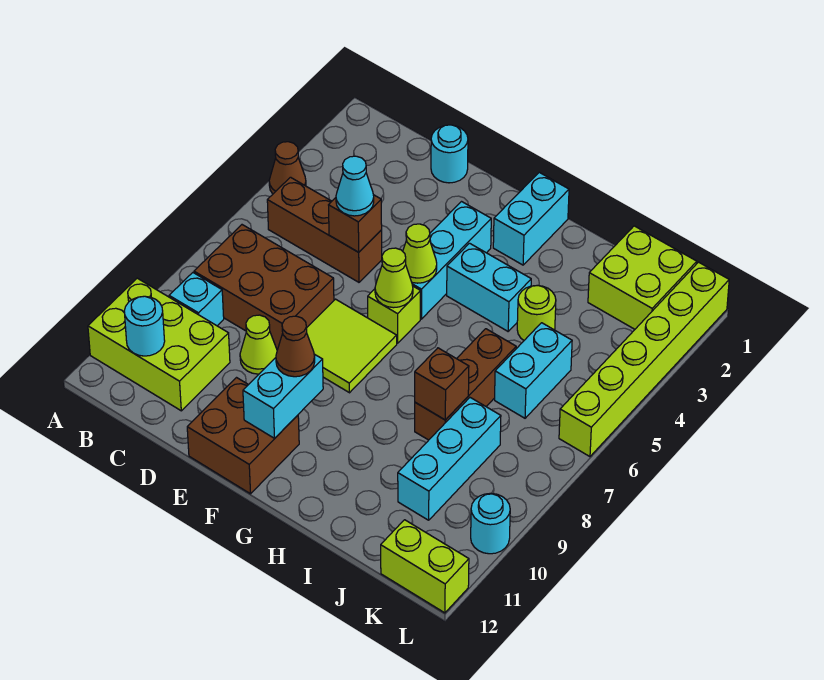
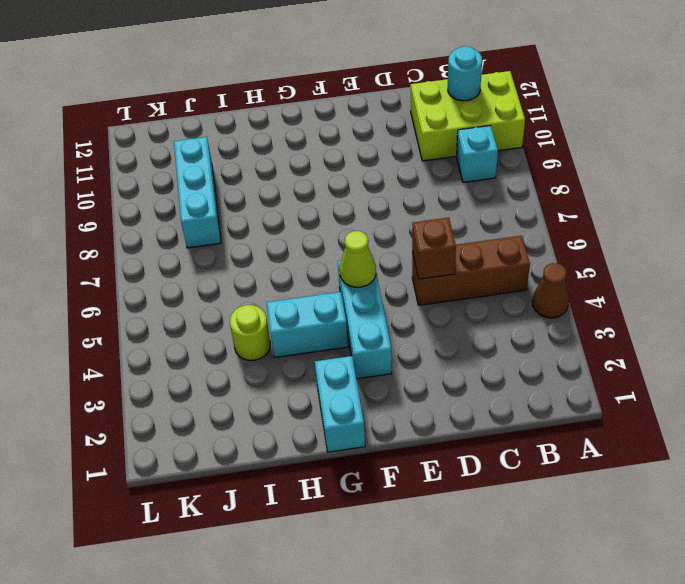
none -> brown brick B7:D8 level 1
none -> cyan round brick D1 level 1
none -> lime cone D9 level 1

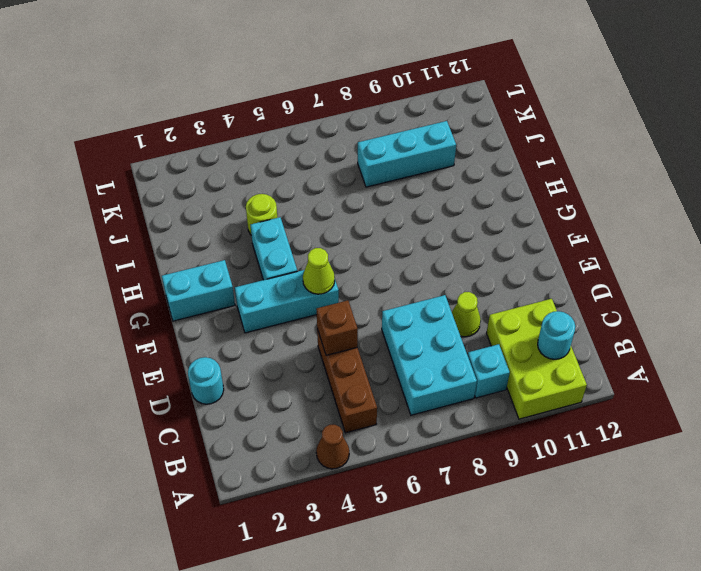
cyan brick B7:D8 level 1 -> brown brick B7:D8 level 1
none -> lime tile E7:F8 level 1
none -> brown brick E11:F12 level 1
none -> lime brick F6 level 1

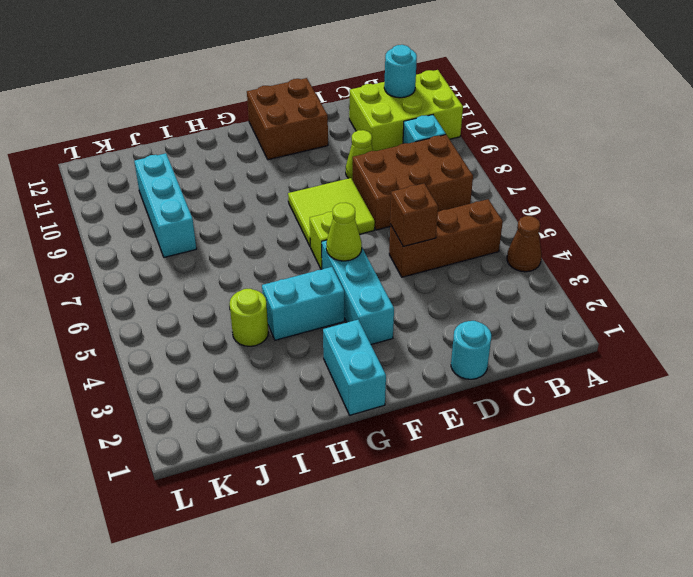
none -> brown brick I6:I8 level 1
none -> lime brick J1:K2 level 1
none -> cyan brick J5:J6 level 1

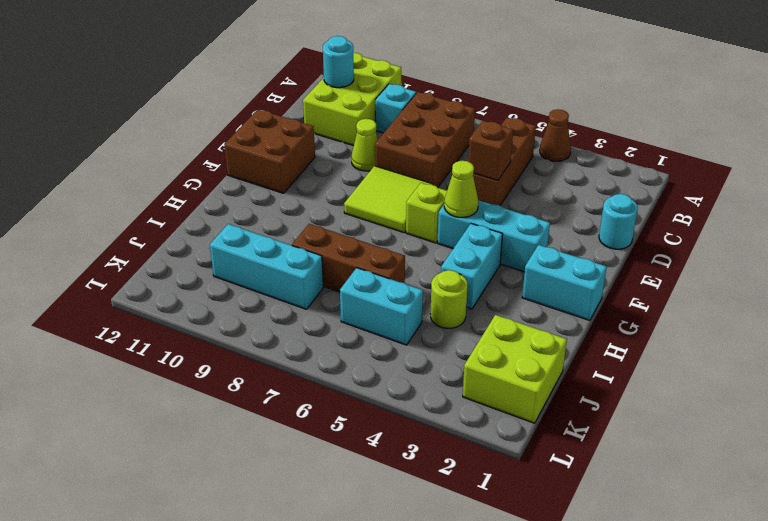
none -> lime brick K12:L12 level 1
none -> lime brick L1:L6 level 1
none -> cyan round brick L10 level 1

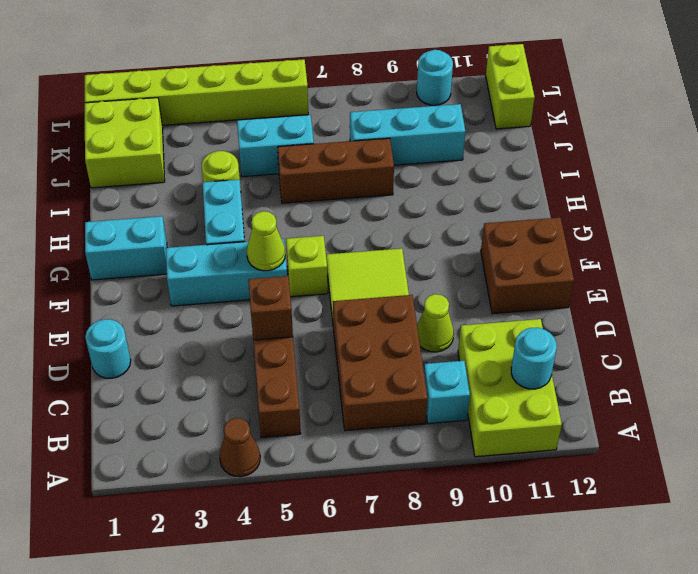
none -> lime cone F6 level 2
none -> cyan brick F10:F11 level 2
none -> brown brick I8 level 2

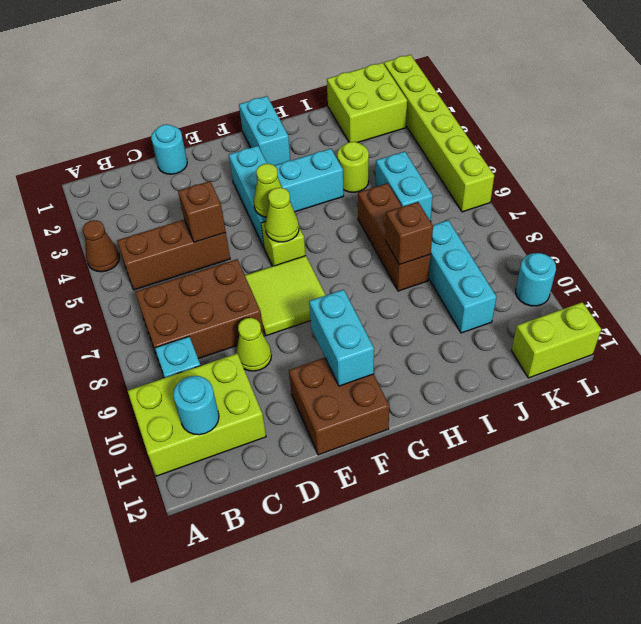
none -> cyan cone D5 level 3
none -> brown cone F10 level 3

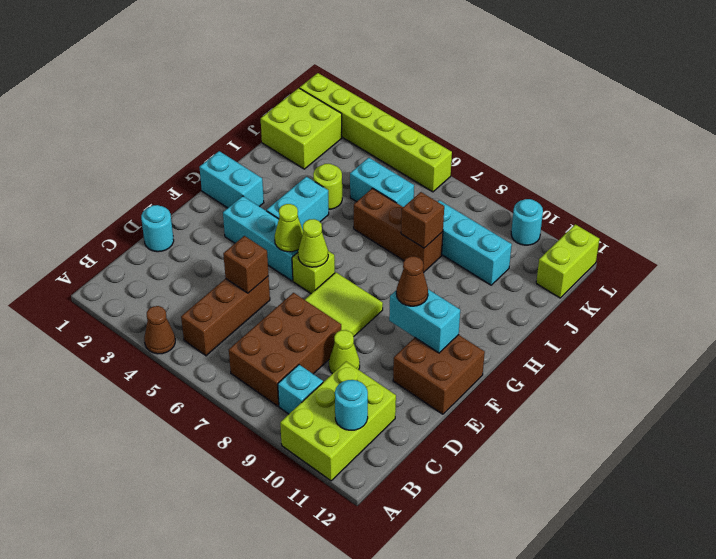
none -> cyan cone D5 level 3

